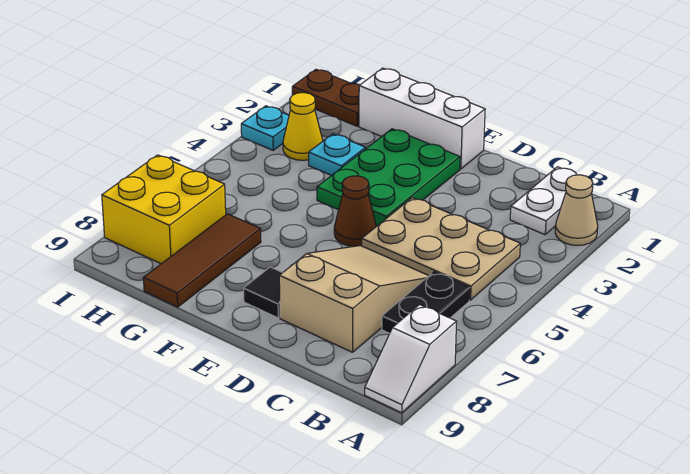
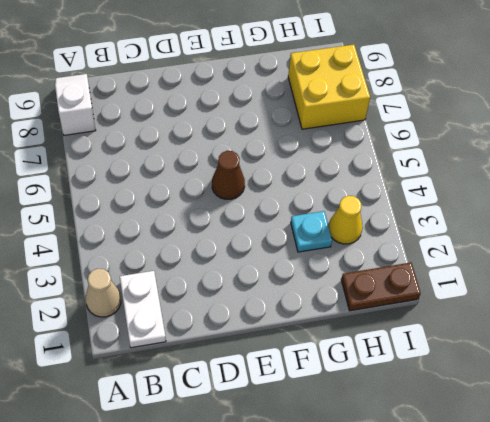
none -> tan plate B4:D5 level 1
none -> black plate B6:B7 level 1
none -> tan slope C6:D8 level 1 top 8

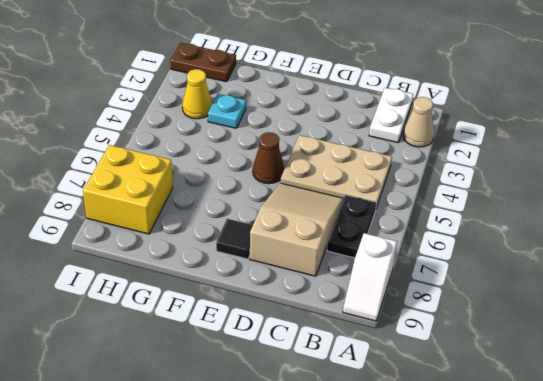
none -> white brick E1:G1 level 1
none -> green plate E2:F4 level 1
none -> brown tile G7:G9 level 1

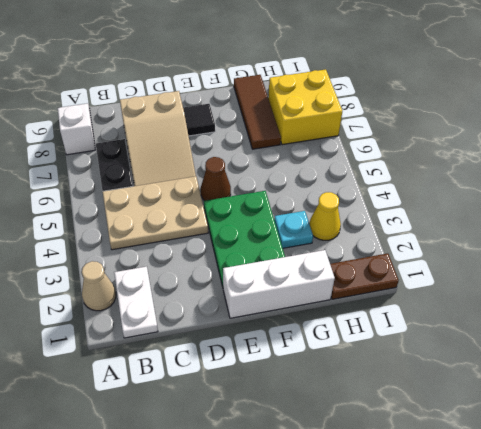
none -> cyan plate I3 level 1

